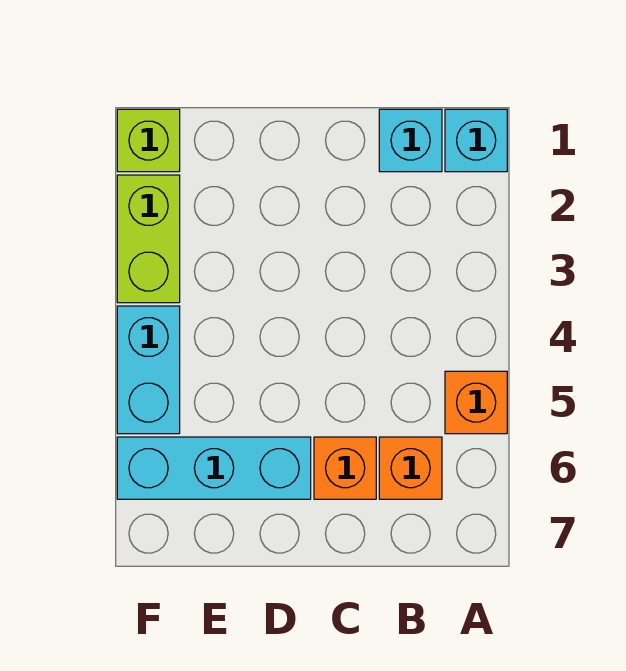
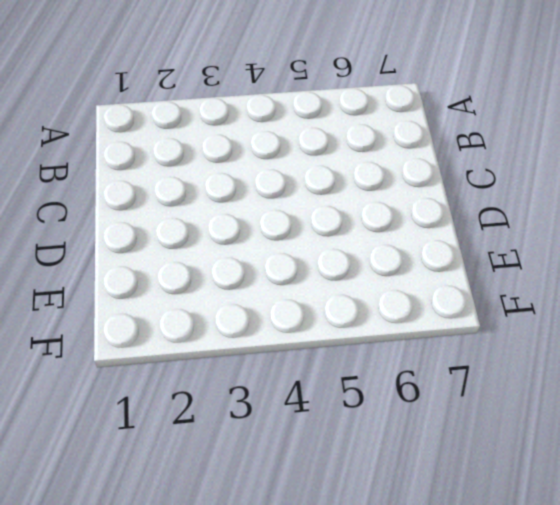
none -> cyan brick A1 level 1
none -> orange brick A5 level 1

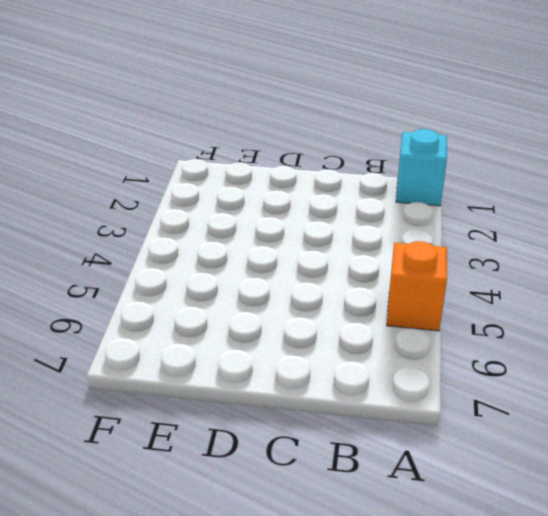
none -> cyan brick B1 level 1
none -> orange brick B6 level 1

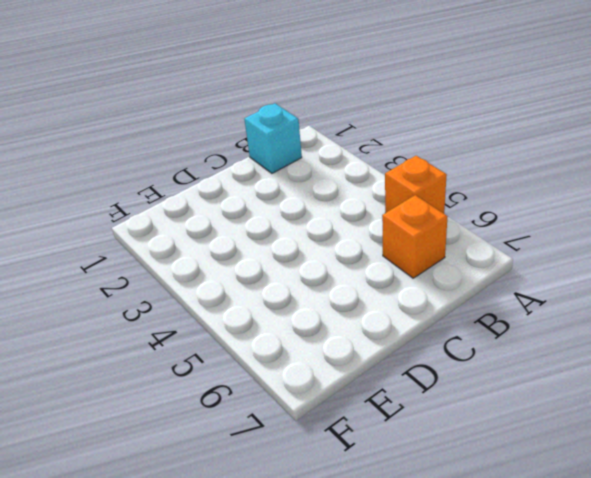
none -> cyan brick A1 level 1
none -> orange brick C6 level 1

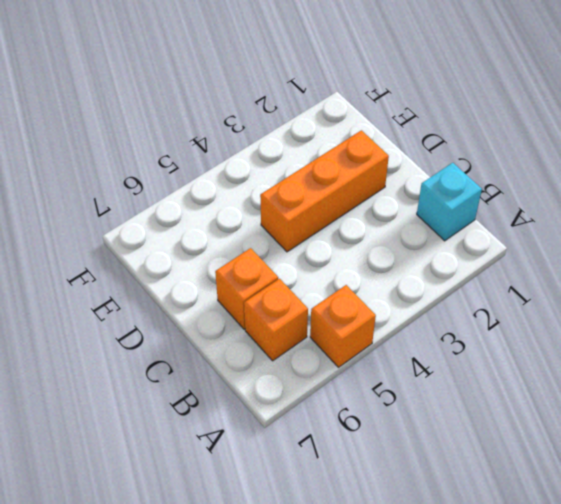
orange brick D2:D4 level 1 -> none
none -> cyan brick A1 level 1
none -> cyan brick D6:F6 level 1

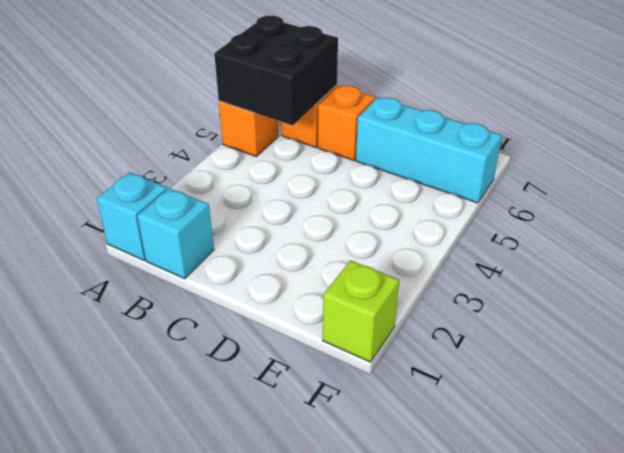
black brick A5:B6 level 2 -> none
none -> lime brick F2:F3 level 1
none -> cyan brick F4:F5 level 1

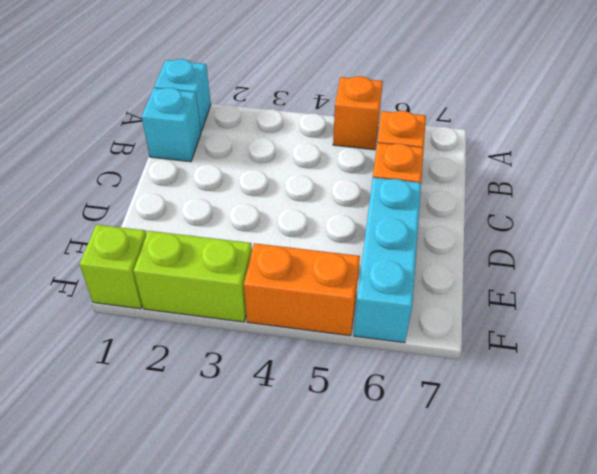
orange brick F4:F5 level 1 -> cyan brick F4:F5 level 1

